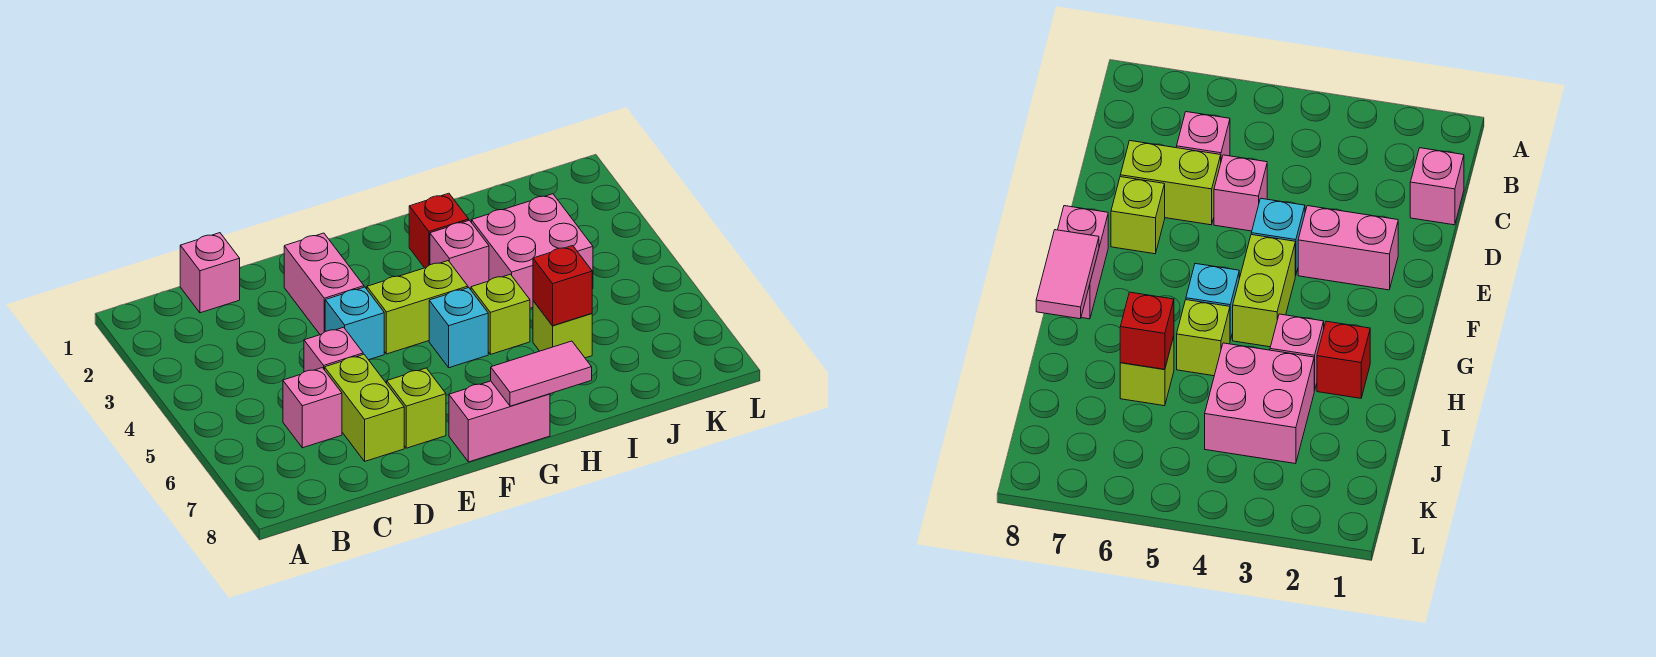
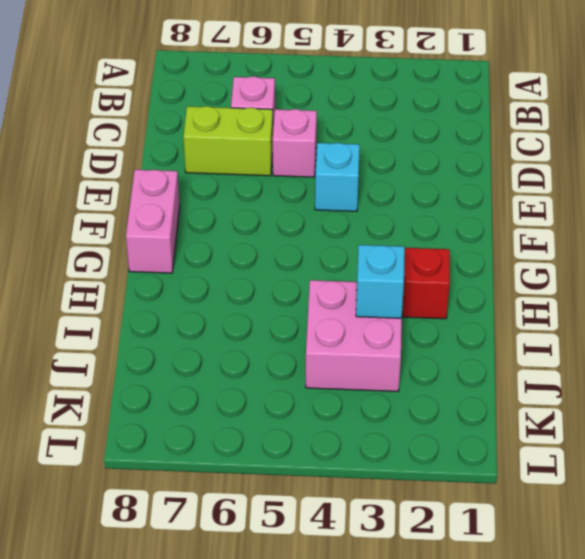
cyan brick I3 level 2 -> cyan brick G5 level 1
none -> pink brick C1 level 1
none -> pink brick E2:E3 level 1
none -> lime brick E7 level 1

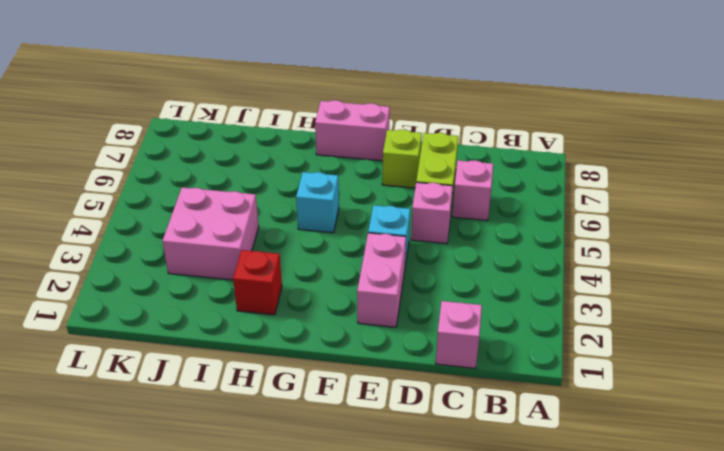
none -> lime brick F4:G4 level 1
none -> pink brick H3 level 1
none -> lime brick H5 level 1

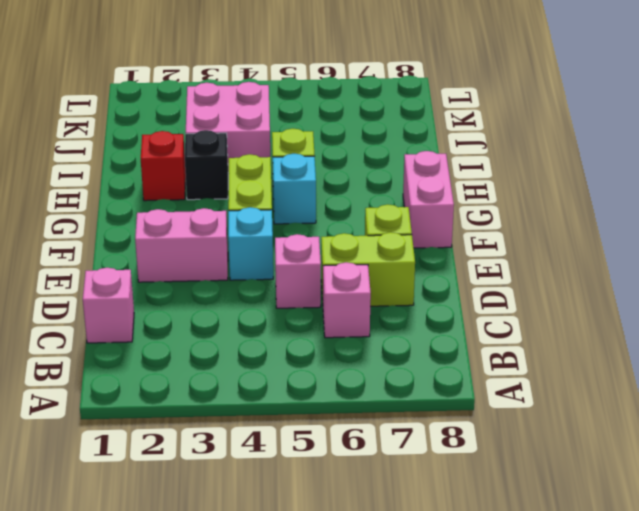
black brick H3 level 1 -> pink brick H3 level 1
none -> lime brick I6 level 1
none -> pink tile G8:H8 level 2
none -> red brick I6 level 2

